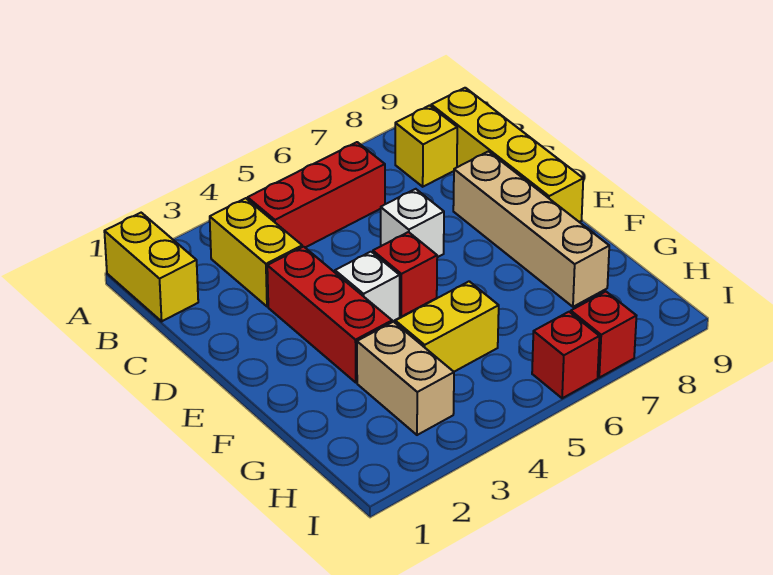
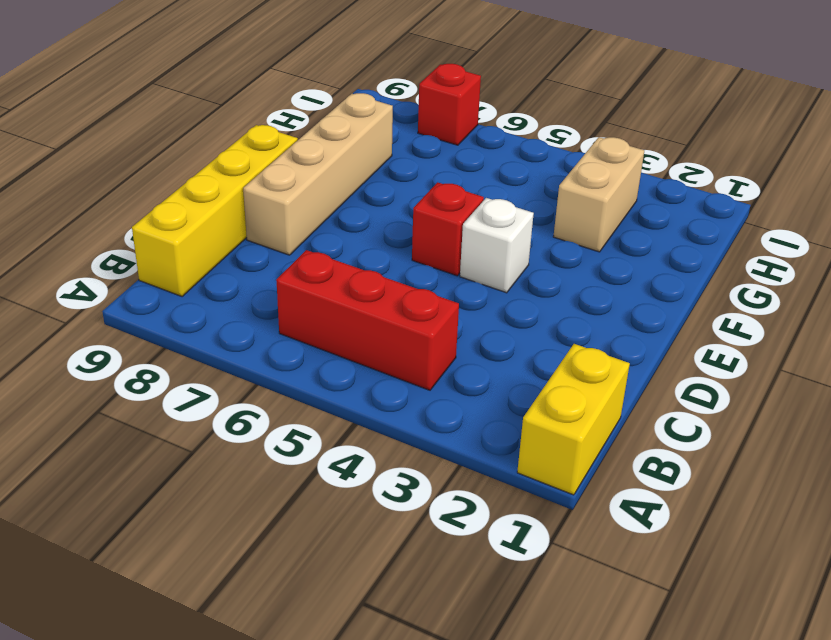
none -> yellow brick B3:C3 level 1
none -> yellow brick B8 level 1
none -> red brick D3:F3 level 1

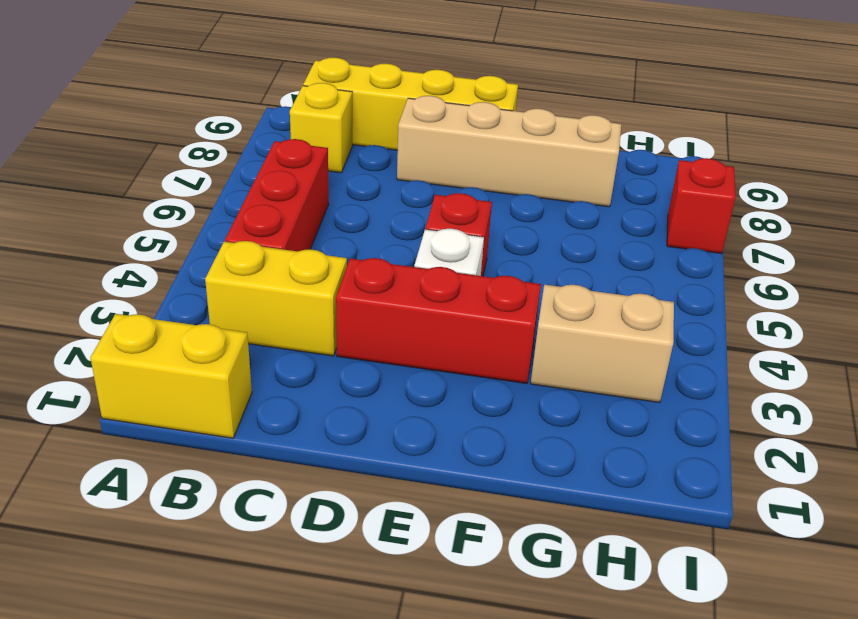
none -> white brick D6 level 1
none -> yellow brick G4:G5 level 1
none -> red brick I6 level 1

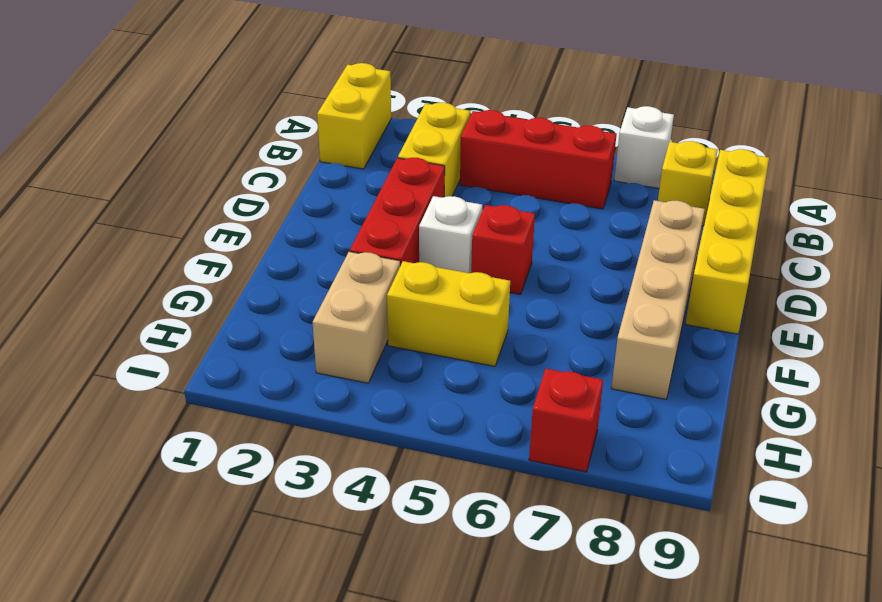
white brick A7 level 1 -> white brick D6 level 1
none -> red brick I6 level 1

